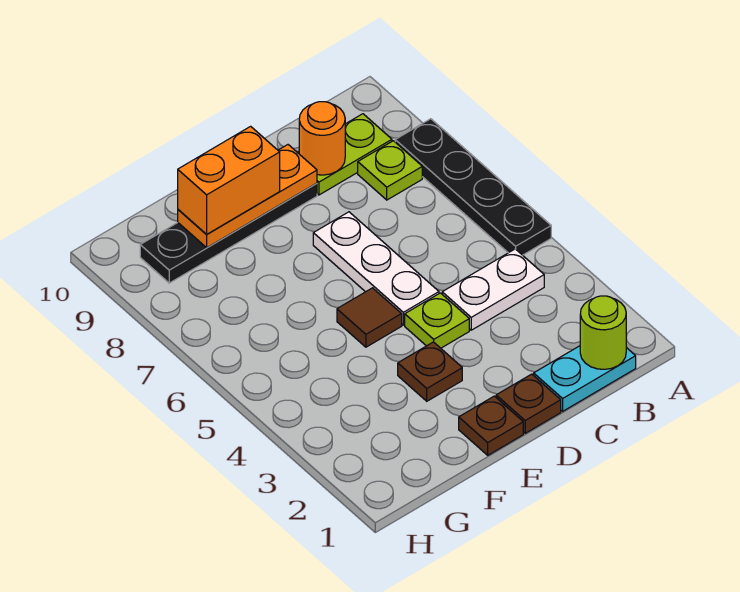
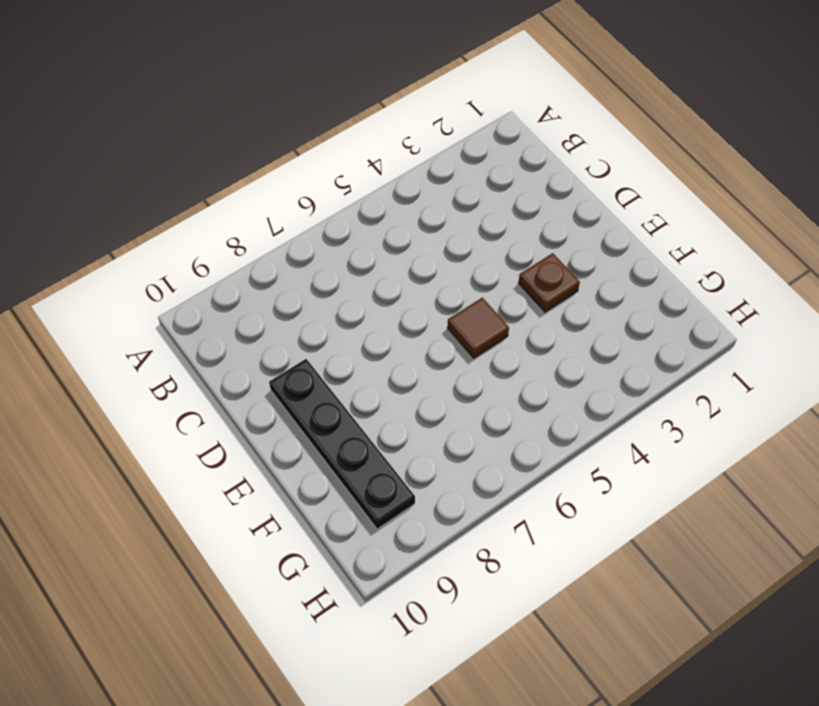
none -> black plate A5:A8 level 1
none -> cyan plate B1:C1 level 1
none -> white plate B4:C4 level 1

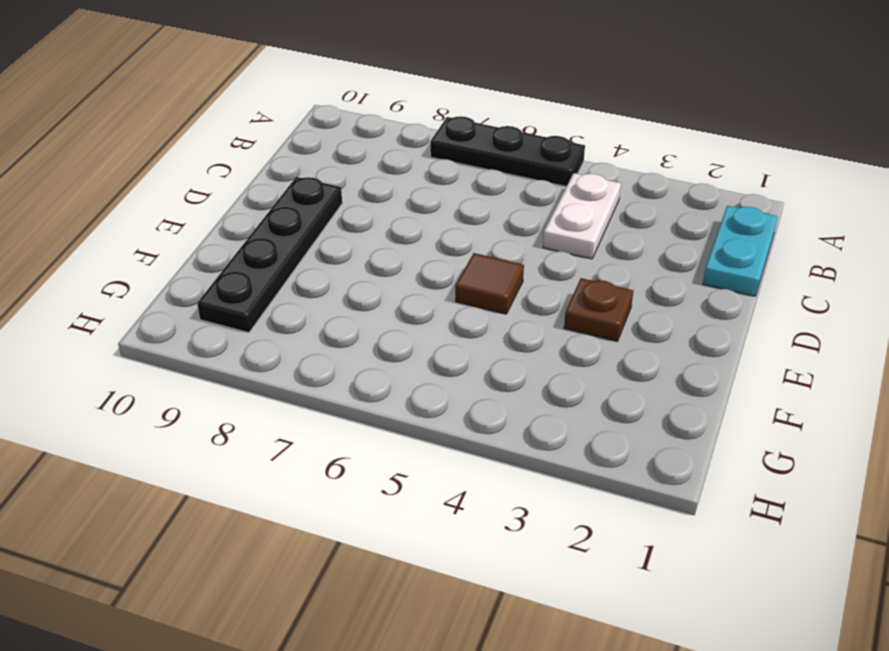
black plate A5:A7 level 1 -> black plate A5:A8 level 1
none -> lime plate B8 level 1
none -> lime plate B9:C9 level 1
none -> brown plate D1 level 1

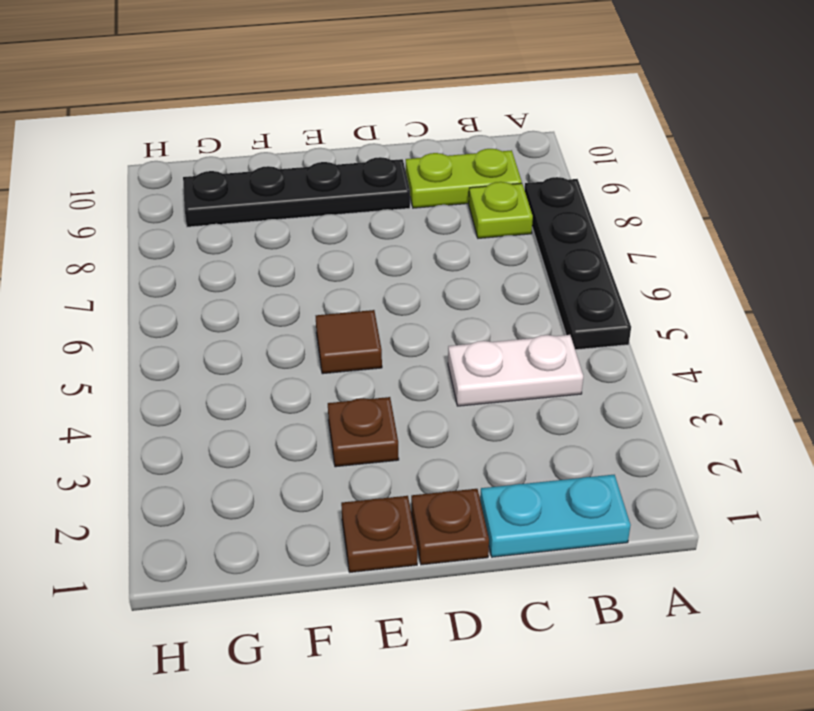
none -> lime plate D4 level 1
none -> white plate D5:D7 level 1
none -> lime round brick B1 level 2

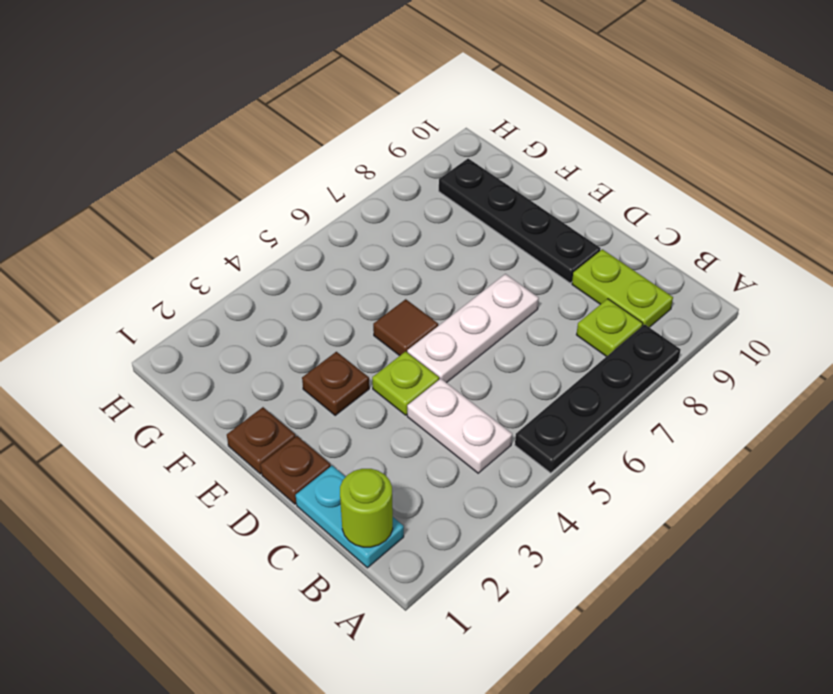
none -> orange round brick C9 level 2
none -> orange plate D9:F9 level 2
none -> orange brick E9:F9 level 3

